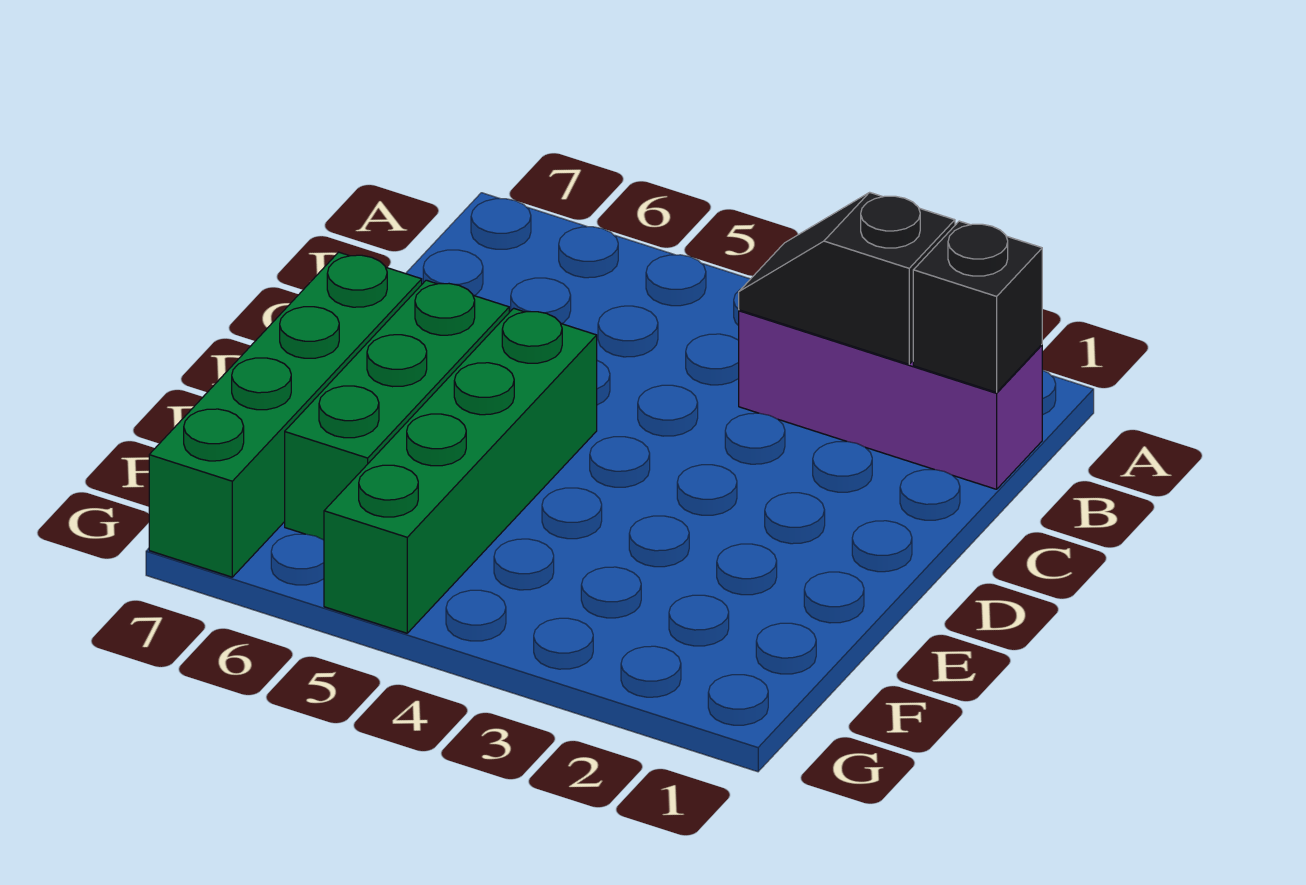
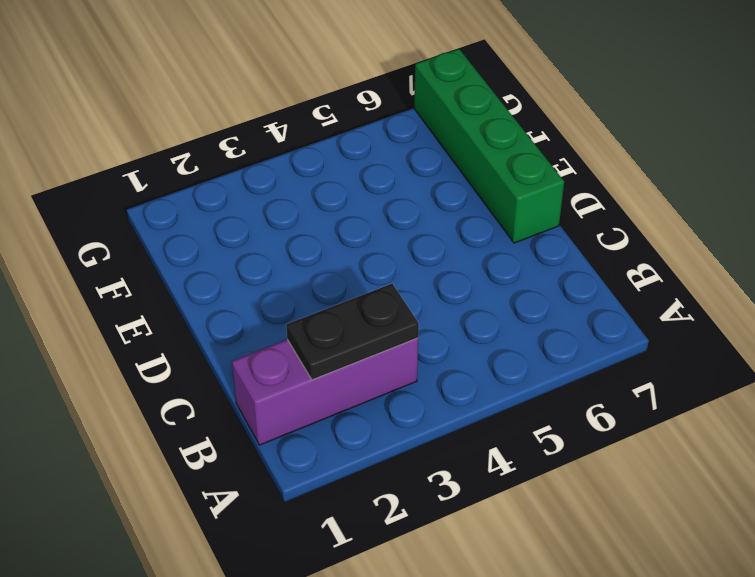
black plate B2:B3 level 2 -> black slope B2:B3 level 2 top 2
none -> green brick D5:G5 level 1
none -> green brick D6:F6 level 1

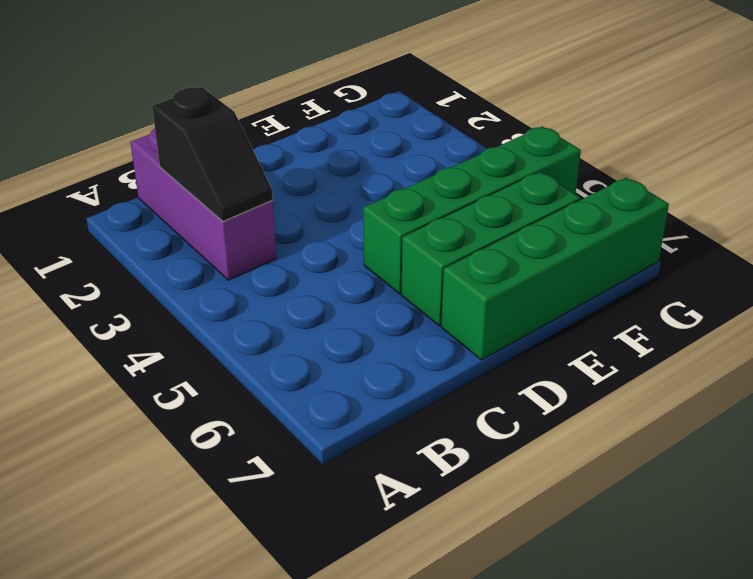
none -> black brick B1 level 2

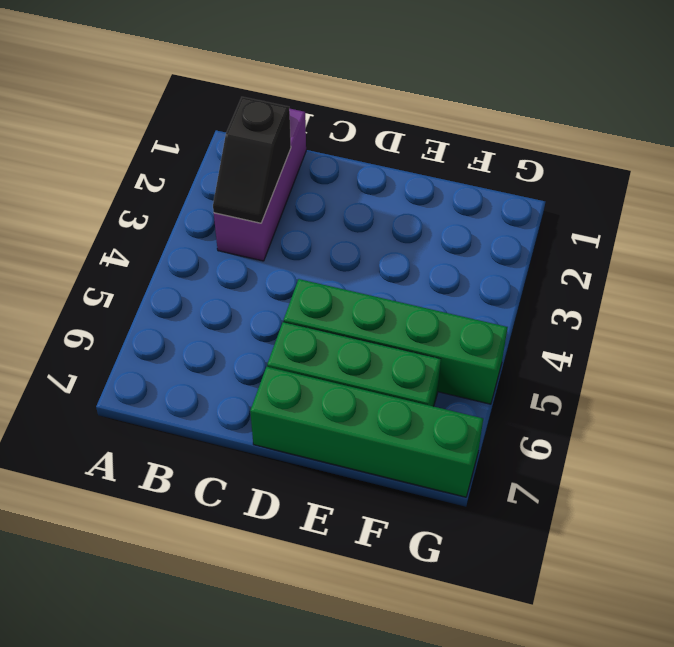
none -> black brick B1 level 2

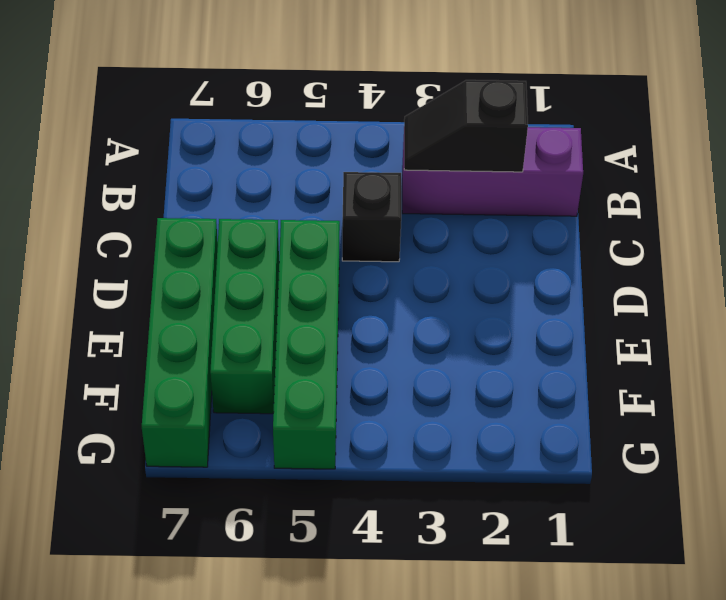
black brick C4 level 1 -> black brick B1 level 2

